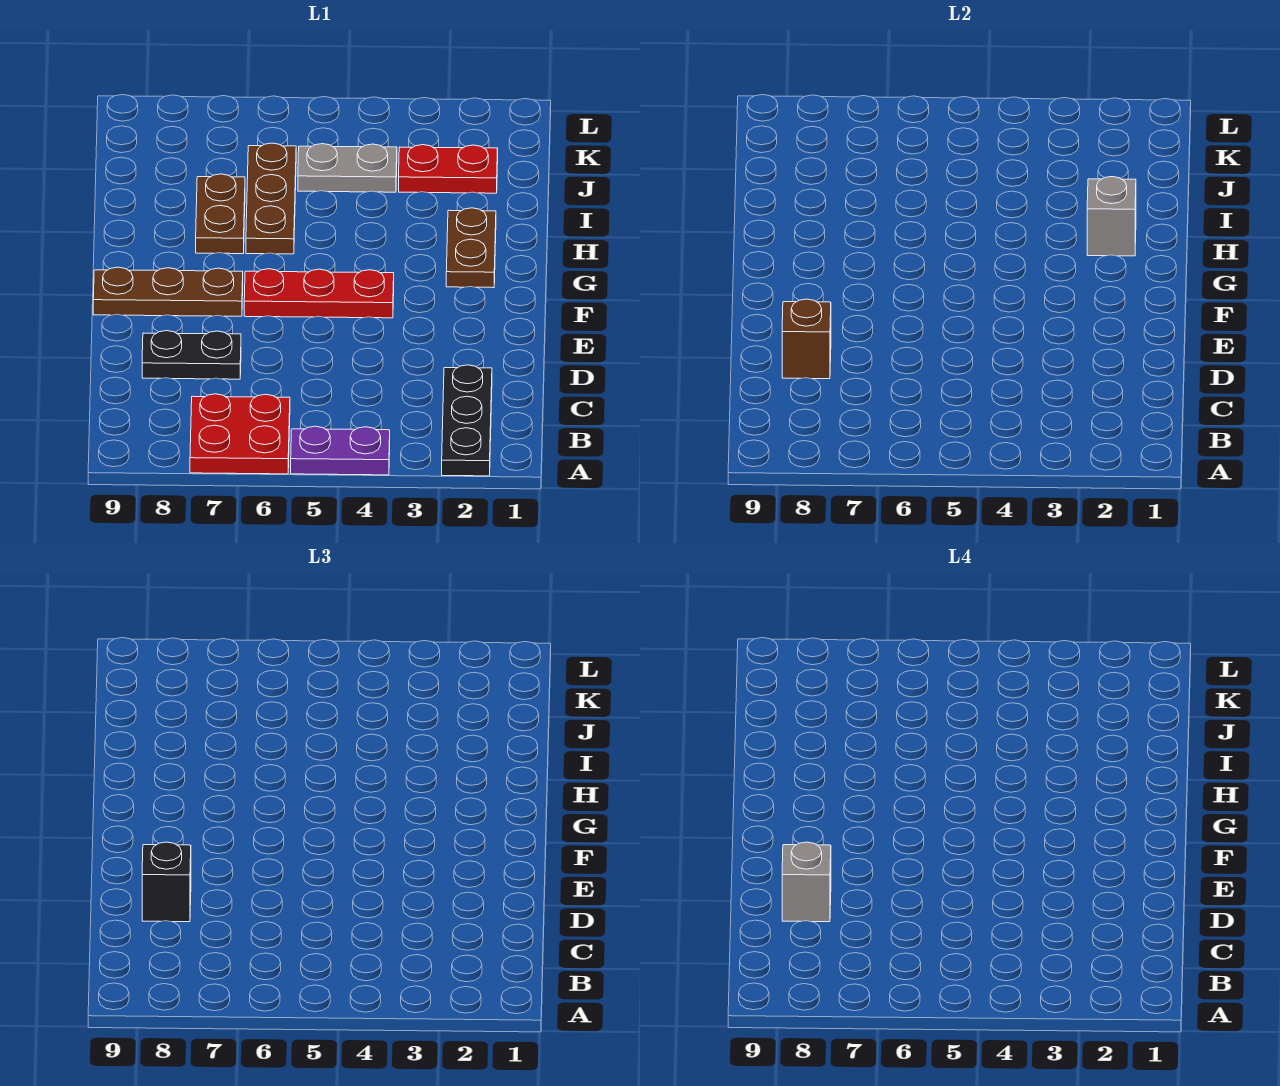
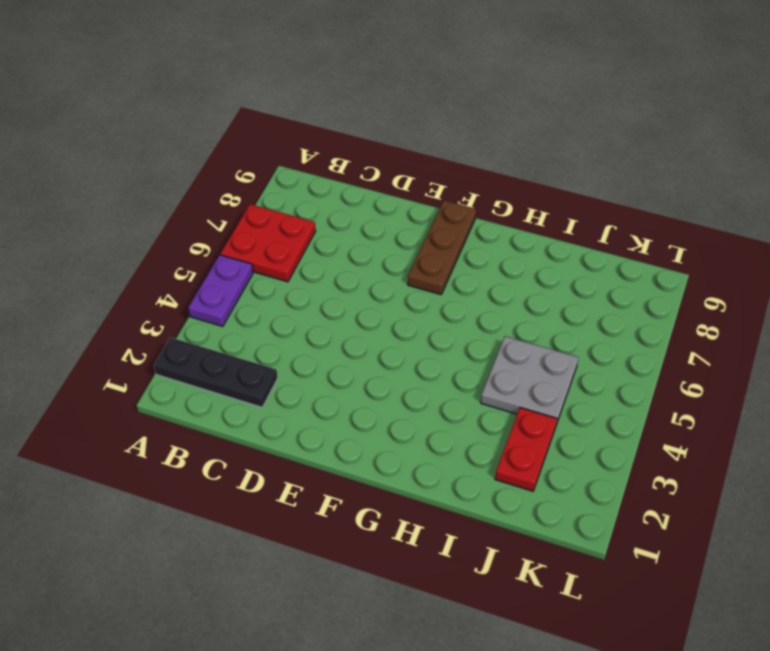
grey plate I4:J5 level 1 -> grey plate J4:J5 level 1
none -> black plate D7:D8 level 1
none -> red plate F4:F6 level 1
none -> brown plate G2:H2 level 1

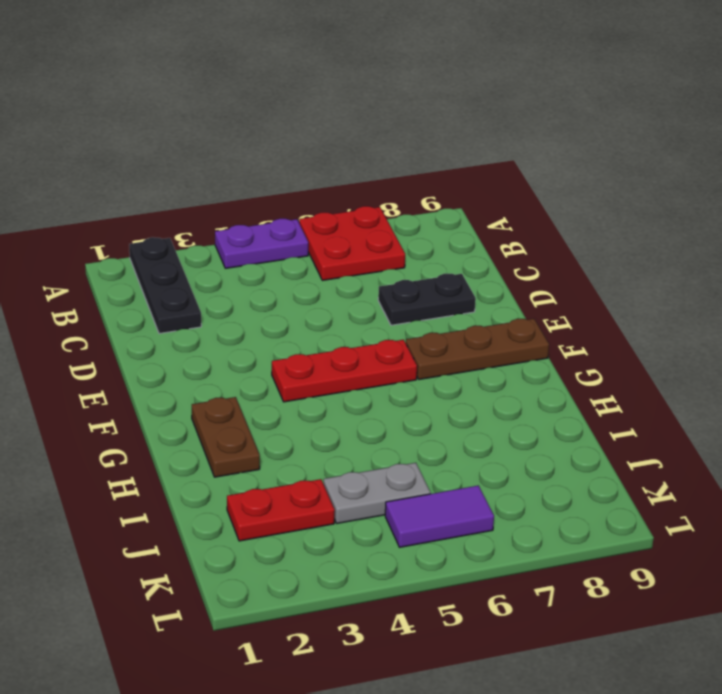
purple tile K5:K6 level 1 -> none
none -> brown plate H6:J6 level 1
none -> brown plate H7:I7 level 1
none -> brown brick D8 level 2

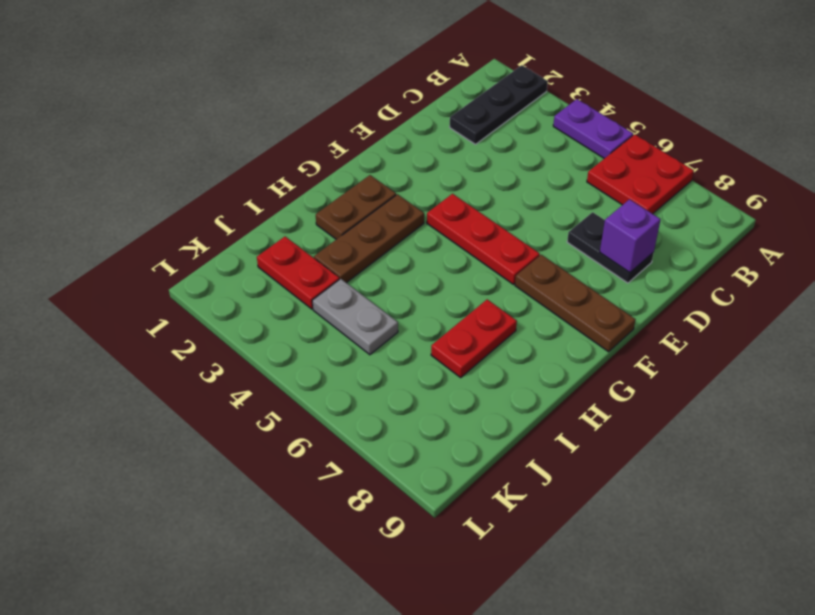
purple brick D8 level 2 -> brown brick D8 level 2
brown plate G3:I3 level 1 -> brown plate H6:J6 level 1
red plate H7:I7 level 1 -> brown plate H7:I7 level 1
none -> grey brick H2 level 2
none -> black brick D8 level 3
none -> grey brick D8 level 4

